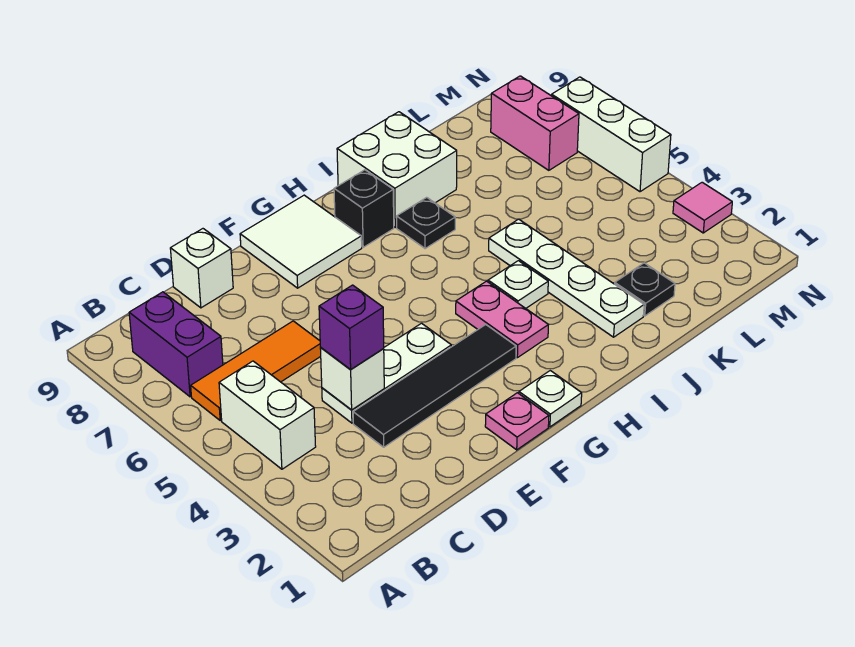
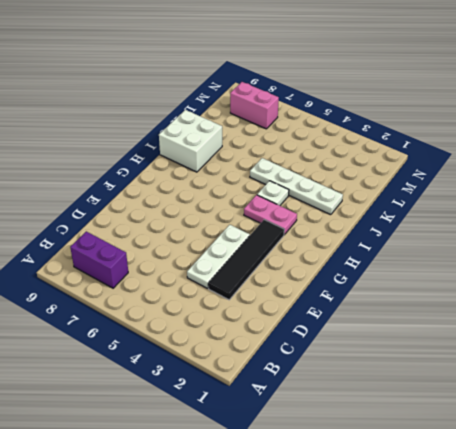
none -> white brick B4:B5 level 1
none -> orange tile B6:D6 level 1
none -> white brick D9 level 1

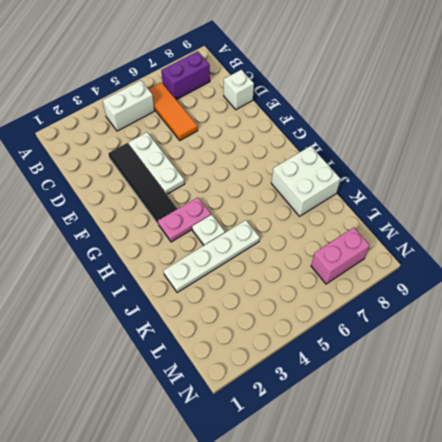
none -> pink plate F1 level 1
none -> white tile F8:G9 level 1
none -> white plate G1 level 1

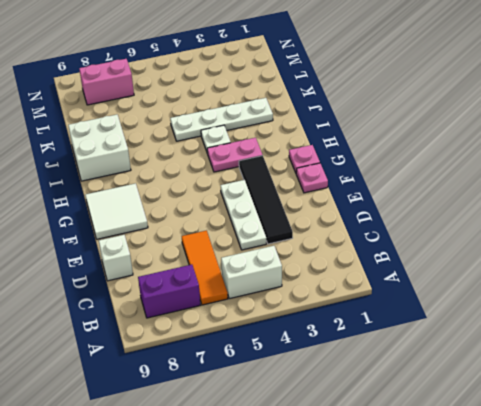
pink plate G1 level 1 -> white plate G1 level 1
none -> black brick H8 level 1
none -> black plate I7 level 1
none -> black plate K2 level 1

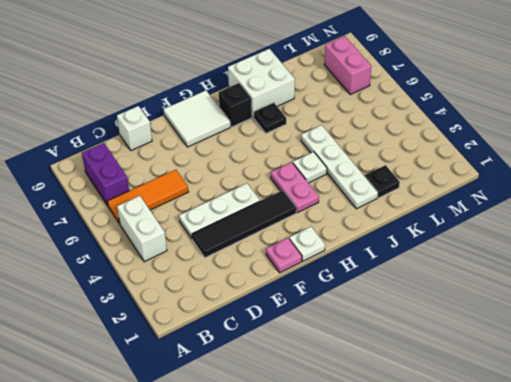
none -> pink tile N3 level 1
none -> white brick N5:N7 level 1
none -> white brick D4 level 2

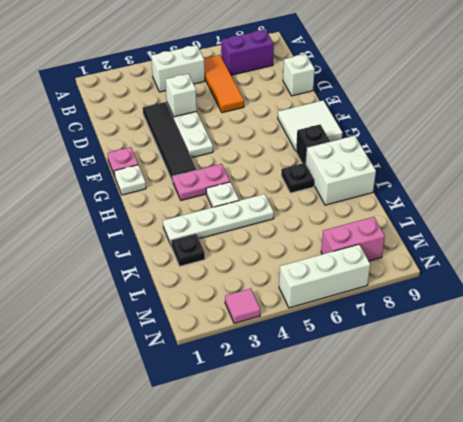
none -> purple brick D4 level 3

